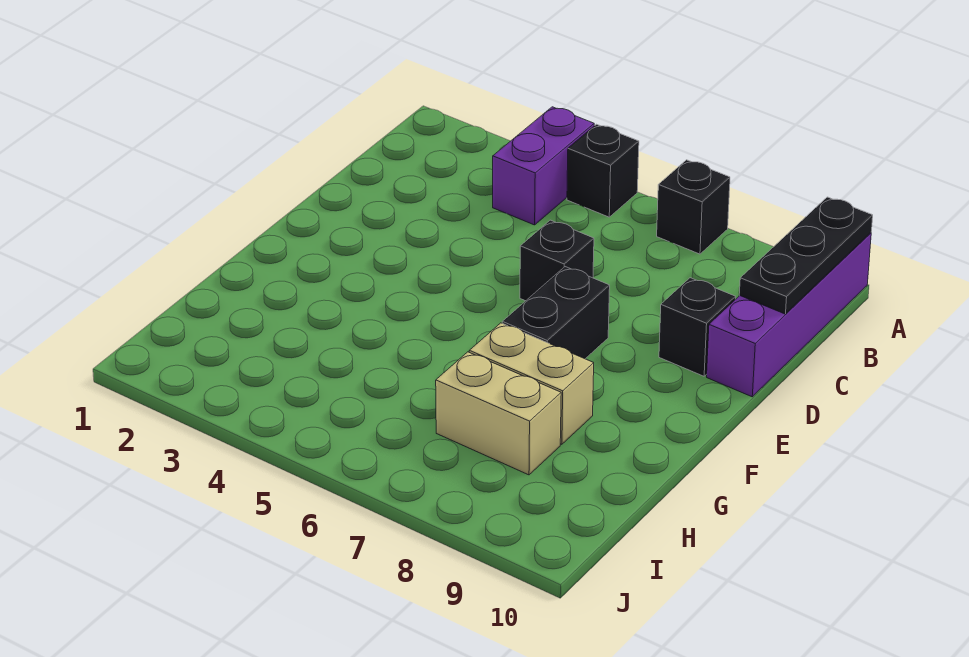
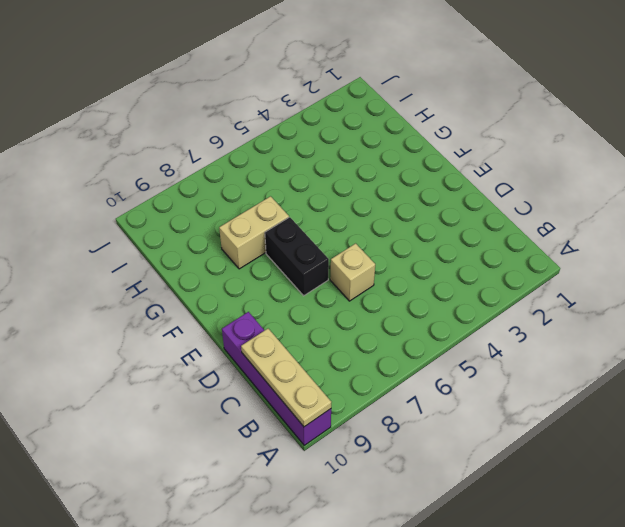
tan plate A10:C10 level 2 -> black plate A10:C10 level 2
tan brick D6 level 1 -> black brick D6 level 1
none -> purple brick A4:B4 level 1
none -> black brick A5 level 1

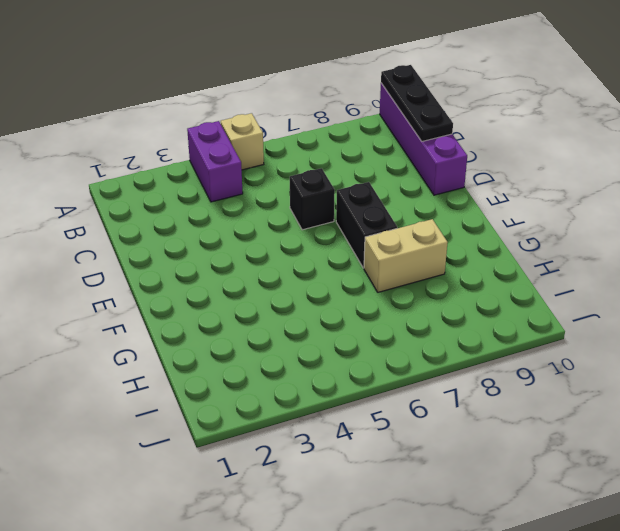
tan brick A5 level 1 -> black brick A5 level 1
none -> black brick A7 level 1
none -> black brick D9 level 1

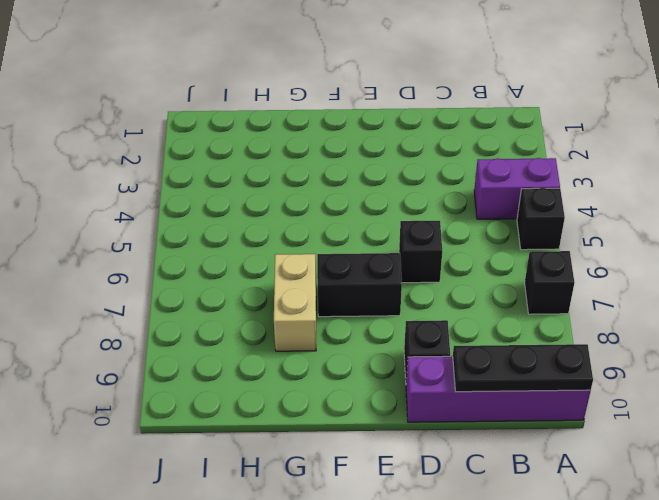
none -> tan brick H7:H8 level 1

